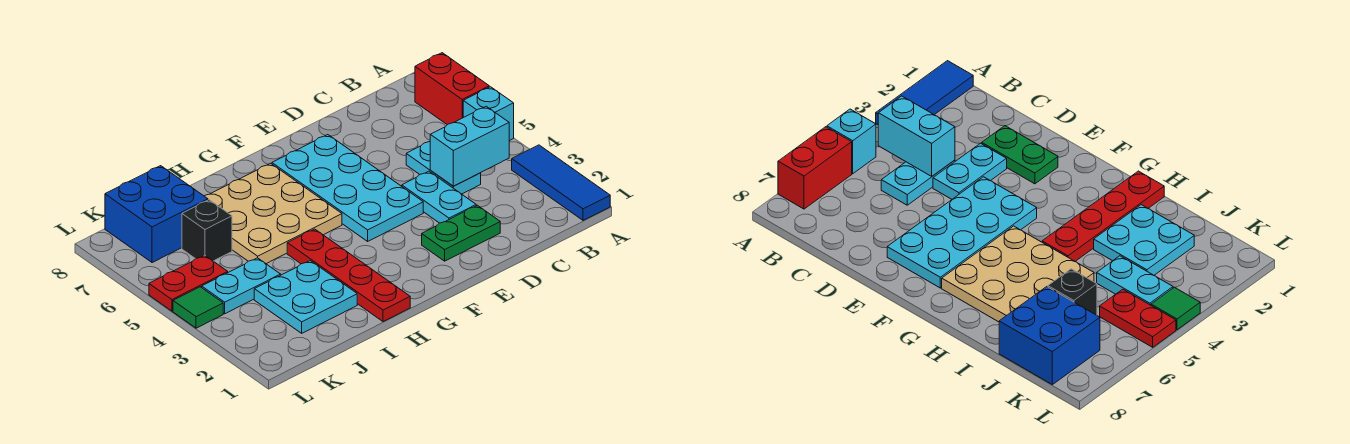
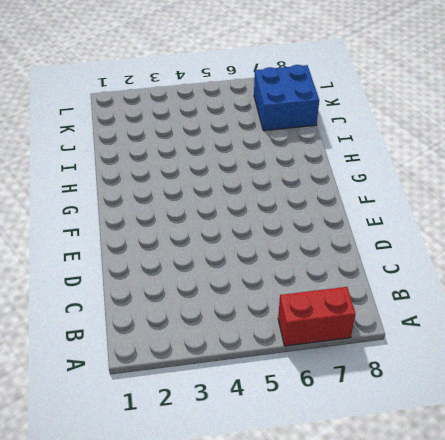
none -> blue tile A1:A3 level 1
none -> cyan brick A5 level 1
none -> cyan plate C4:C5 level 1

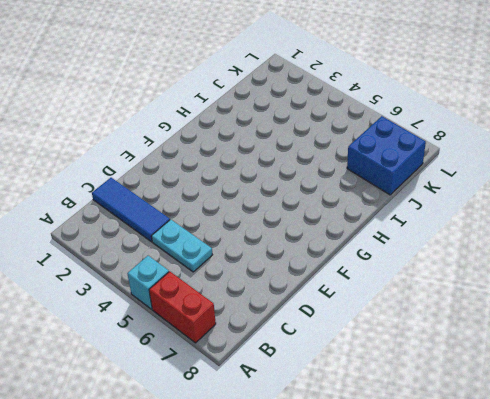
blue tile C1:C3 level 1 -> blue tile A1:A3 level 1
none -> green plate D2:E2 level 1
none -> cyan plate D3:D4 level 1
none -> cyan plate E4:F7 level 1

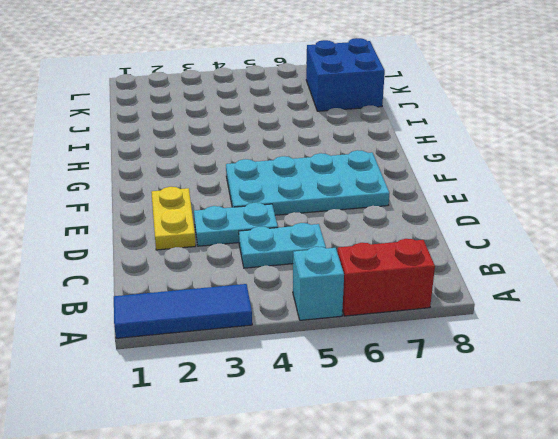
yellow plate D2:E2 level 1 -> green plate D2:E2 level 1
none -> tan plate G5:I7 level 1
none -> red plate H1:H4 level 1
none -> cyan plate I2:J3 level 1

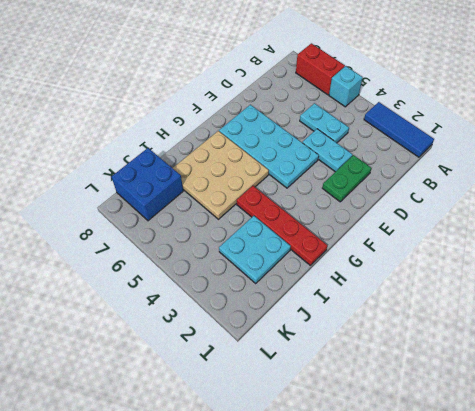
none -> cyan plate J4:K4 level 1
none -> black brick J6 level 1
none -> red plate K5:L5 level 1

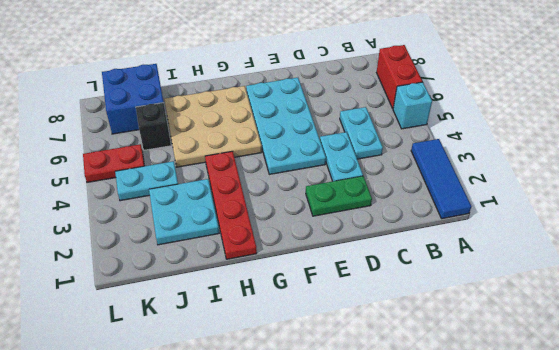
none -> green tile L4 level 1
none -> cyan brick B4:C4 level 2

